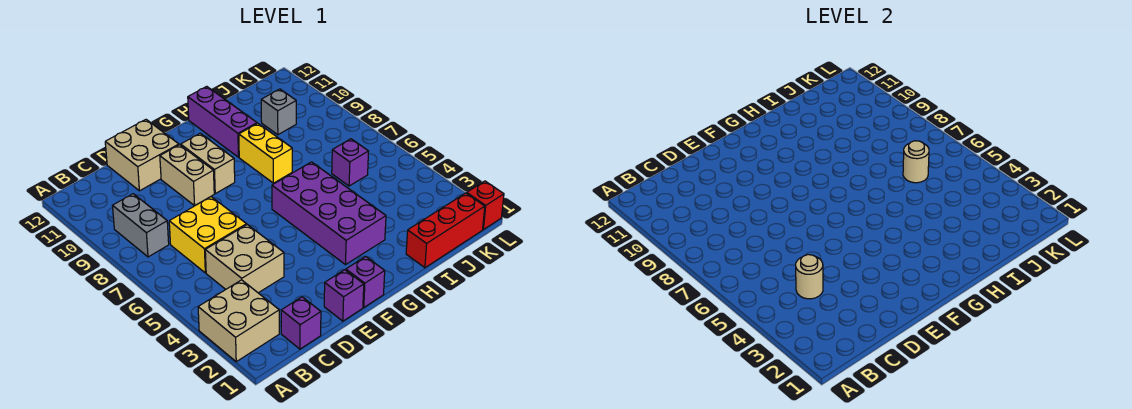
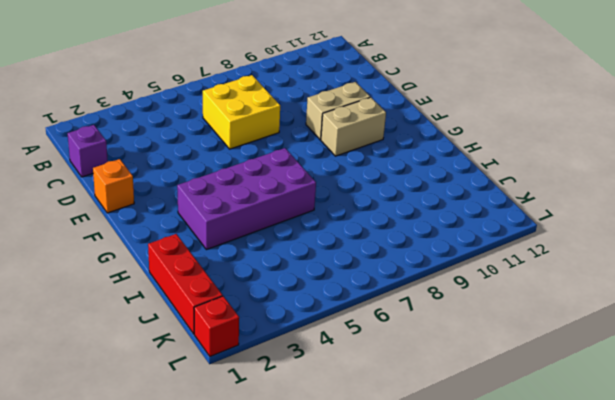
orange brick E1 level 1 -> purple brick E1 level 1
none -> tan brick A2:B3 level 1
none -> grey brick B8:B9 level 1
none -> tan brick C4:D5 level 1

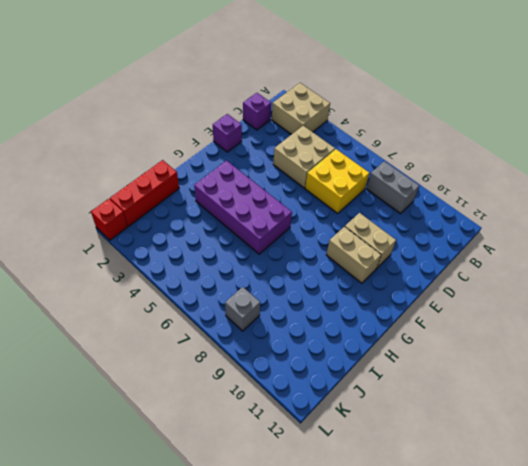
grey brick K8 level 1 -> grey brick J10 level 1
none -> tan brick D11:E12 level 1
none -> purple brick F1 level 1
none -> yellow brick H8:H9 level 1

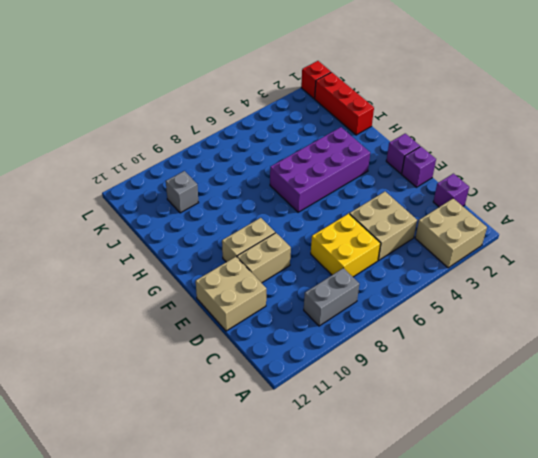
none -> yellow brick H8:H9 level 1
none -> purple brick H10:H12 level 1
none -> purple brick J6 level 1

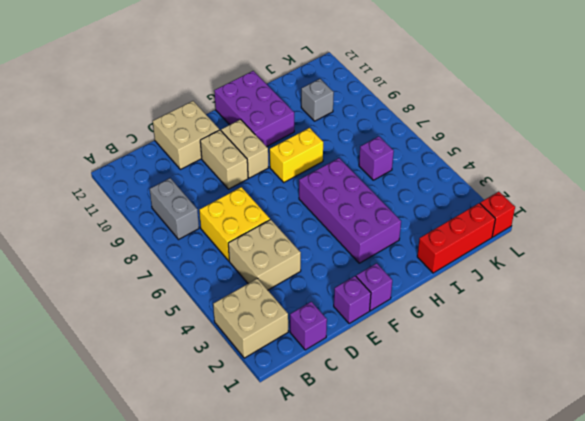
yellow brick G8:H8 level 1 -> yellow brick H8:H9 level 1
purple brick G10:H12 level 1 -> purple brick H10:H12 level 1
none -> tan round brick C4 level 2
none -> tan round brick J6 level 2

